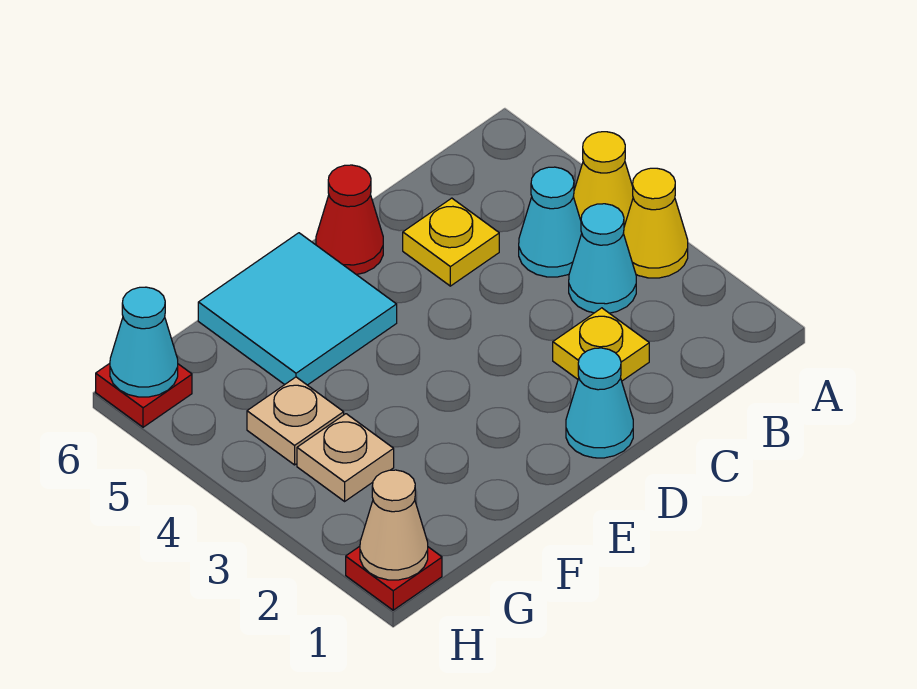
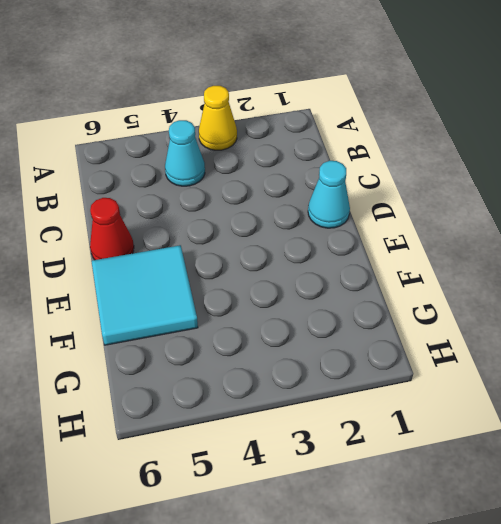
none -> yellow cone A4 level 1
none -> cyan cone B3 level 1
none -> yellow plate C2 level 1

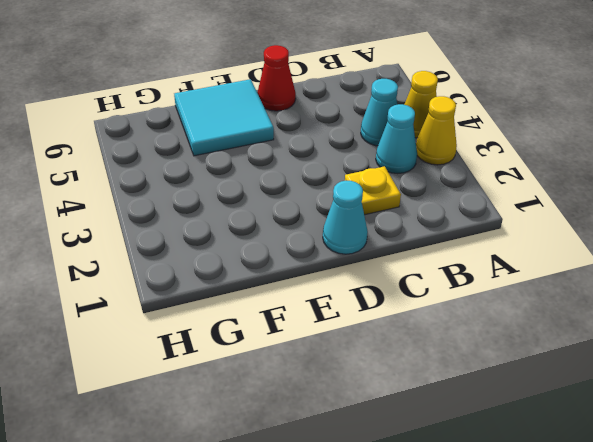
none -> yellow plate C5 level 1
none -> tan plate G3 level 1
none -> tan plate G4 level 1

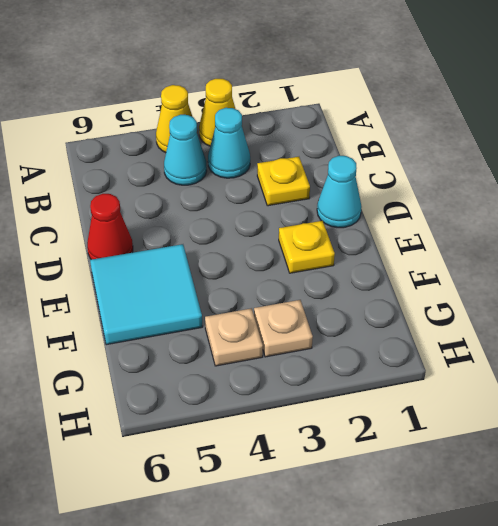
yellow plate E2 level 1 -> yellow plate C5 level 1
none -> red plate H1 level 1
none -> red plate H6 level 1
none -> tan cone H1 level 2

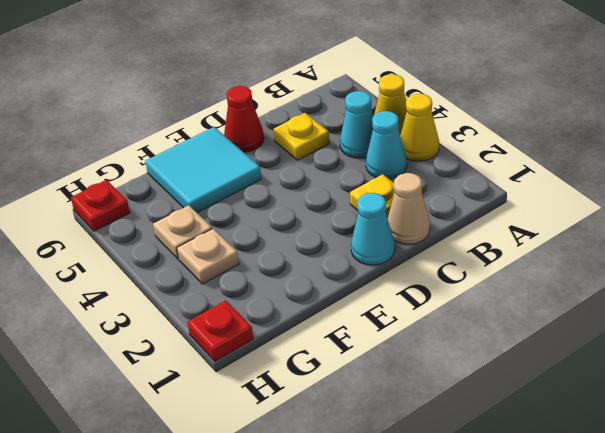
tan cone C1 level 1 -> tan cone H1 level 2
none -> cyan cone H6 level 2

